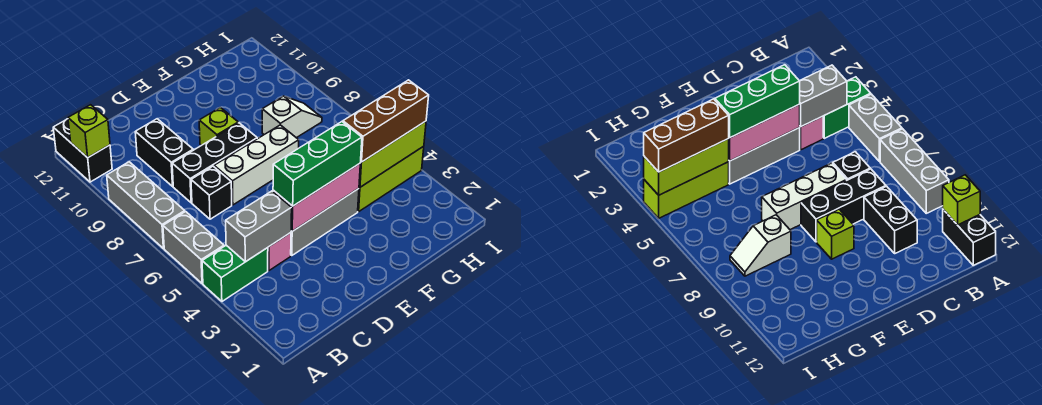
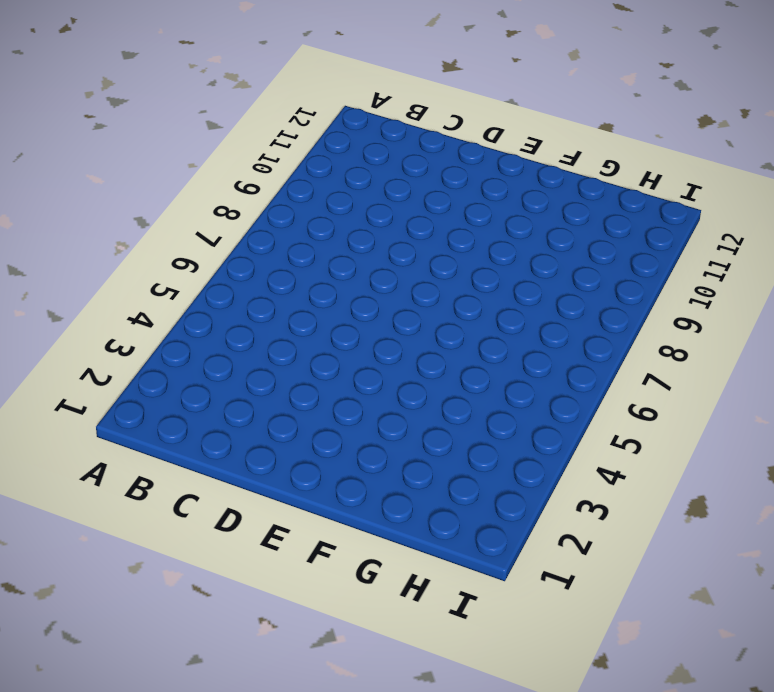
none -> green brick A4:B4 level 1
none -> grey brick A5:A6 level 1
none -> grey brick A7:A9 level 1

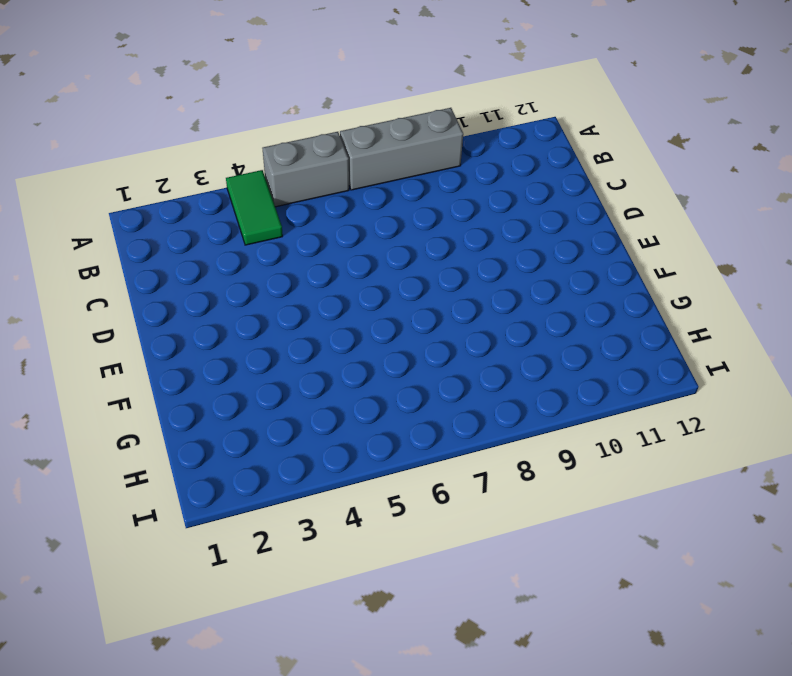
green tile A4:B4 level 1 -> green brick A4:B4 level 1
none -> black brick A11:A12 level 1
none -> pink brick C4 level 1
none -> black brick C7 level 1

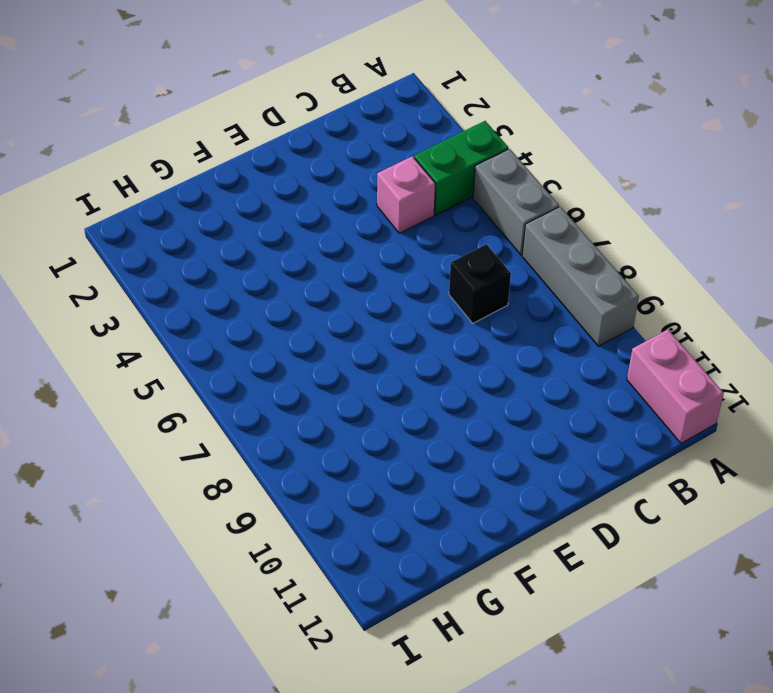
pink brick A11:A12 level 1 -> black brick A11:A12 level 1
none -> black brick C8:E8 level 1
none -> black brick C9:C10 level 1
none -> grey brick D4:F4 level 1

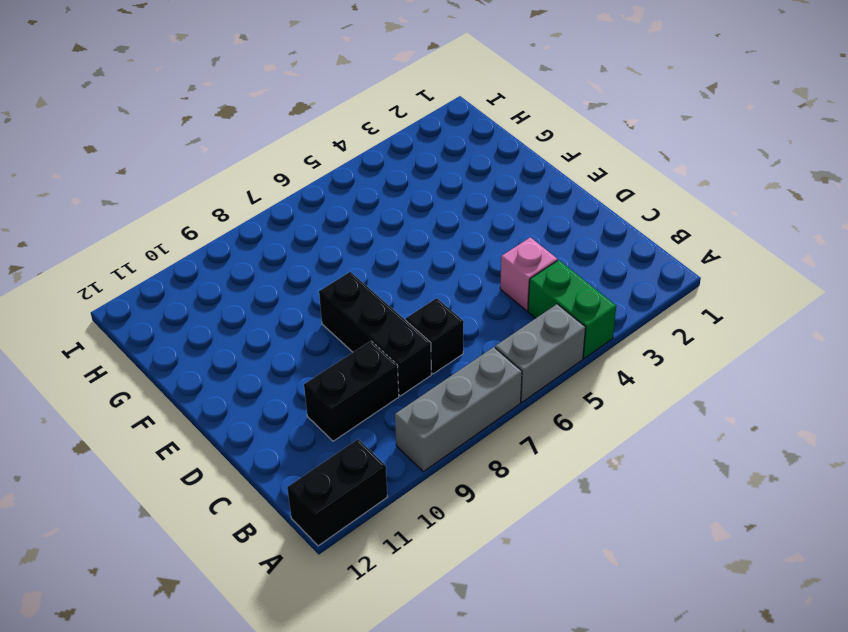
none -> grey brick D4:F4 level 1
none -> white brick D7:F7 level 1
none -> lime brick E9 level 1

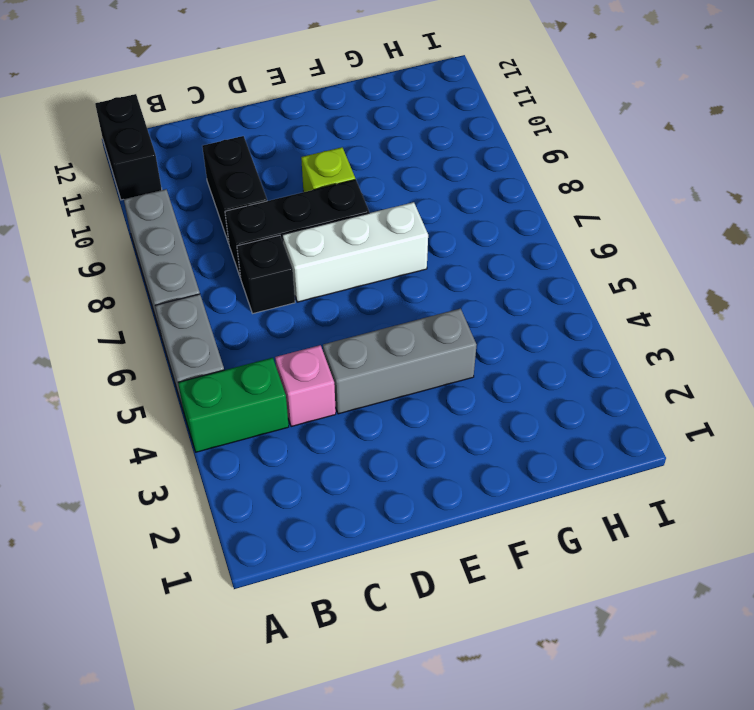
none -> lime brick G4:I4 level 1
none -> white slope G8:H8 level 1 top G
none -> lime brick A11 level 2

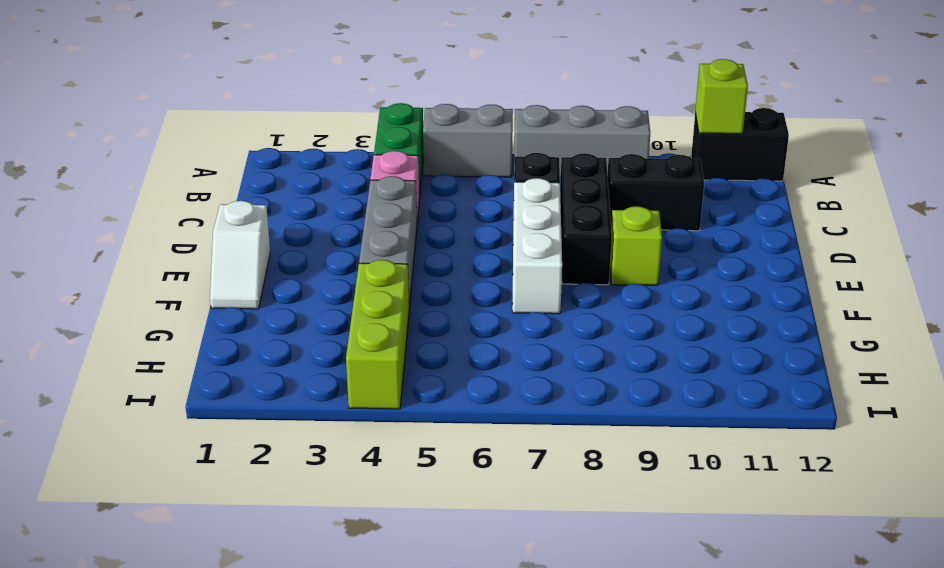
white slope E1:F1 level 1 top E -> white slope G8:H8 level 1 top G
none -> grey brick B4:C4 level 2
none -> pink brick D4:F4 level 2
none -> lime brick G4:I4 level 2

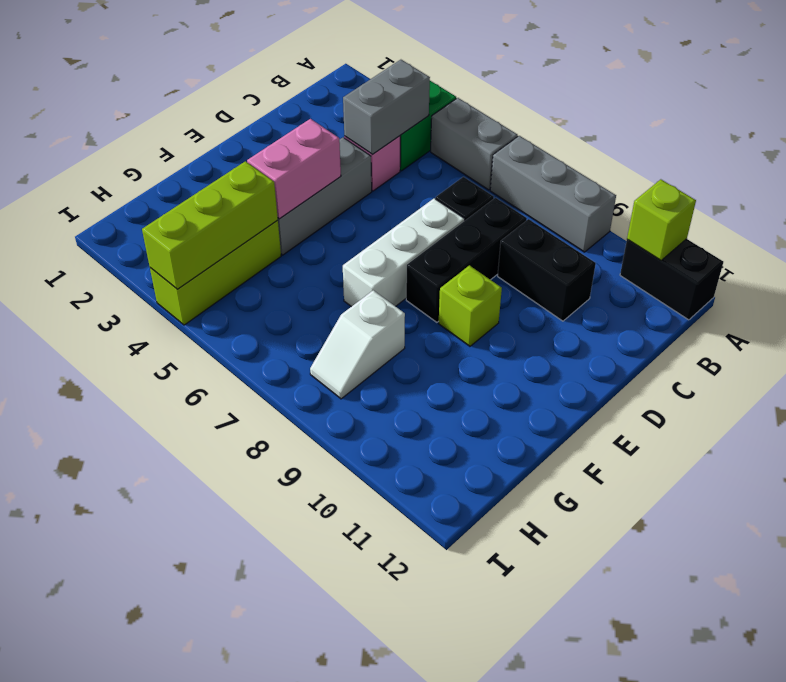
pink brick E4:F4 level 2 -> pink brick D4:F4 level 2
none -> green brick D4:F4 level 3
none -> brown brick G4:I4 level 3

